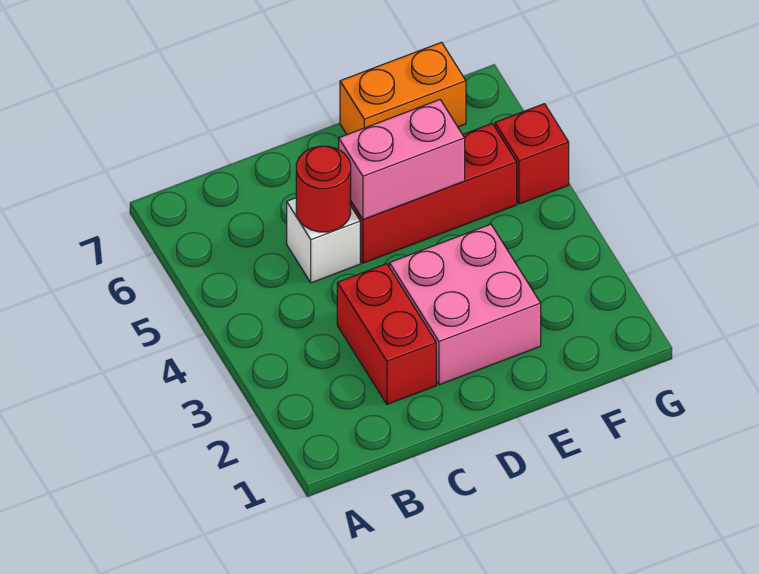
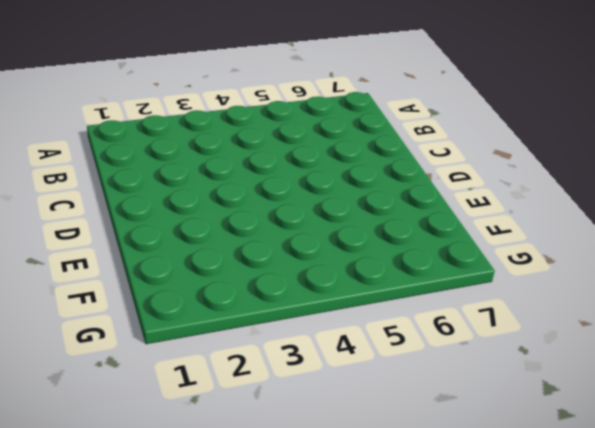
none -> red brick C2:C3 level 1
none -> white brick C5 level 1

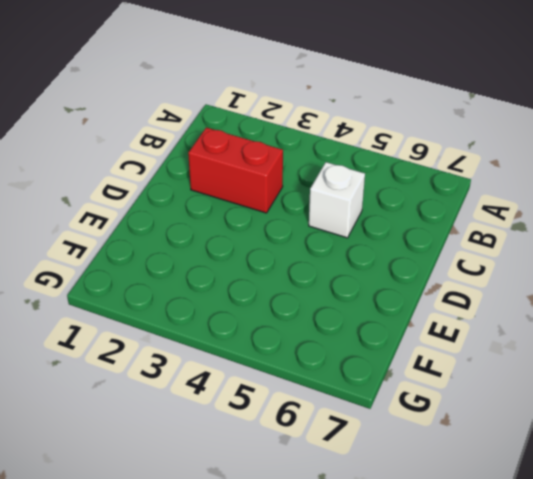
none -> pink brick D2:E3 level 1
none -> red brick D5:F5 level 1

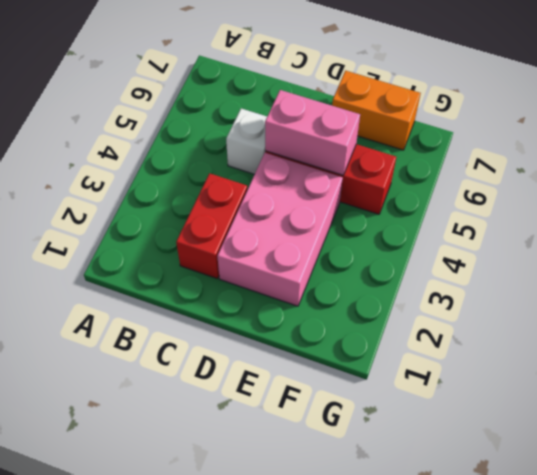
pink brick D2:E4 level 1 -> pink brick D2:E3 level 1
none -> red brick G5 level 1
none -> red round brick C5 level 2

